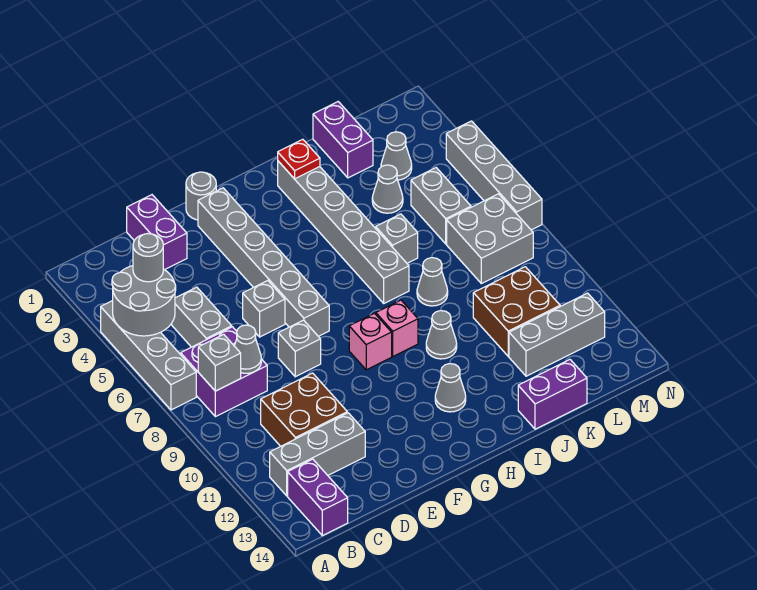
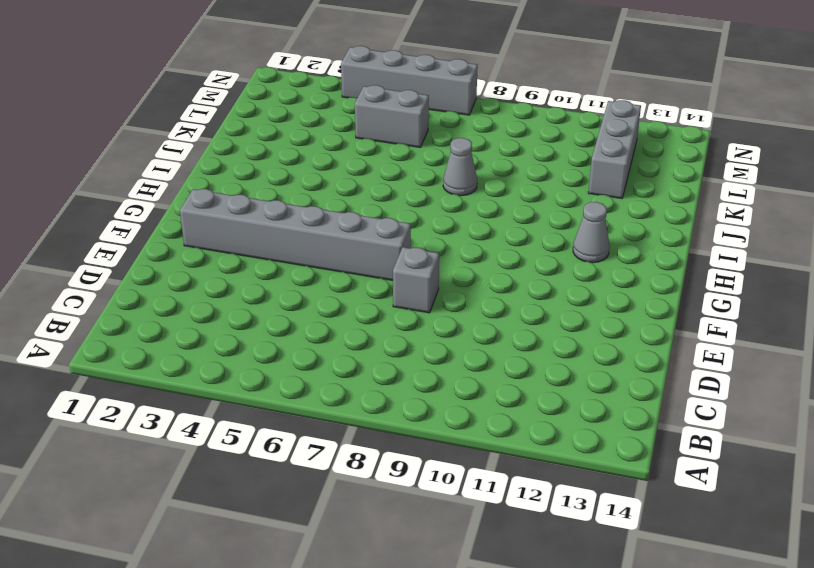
none -> grey brick A4:A7 level 1
none -> purple brick B7:C8 level 1
none -> grey brick B12:D12 level 1
none -> purple brick B13:B14 level 1

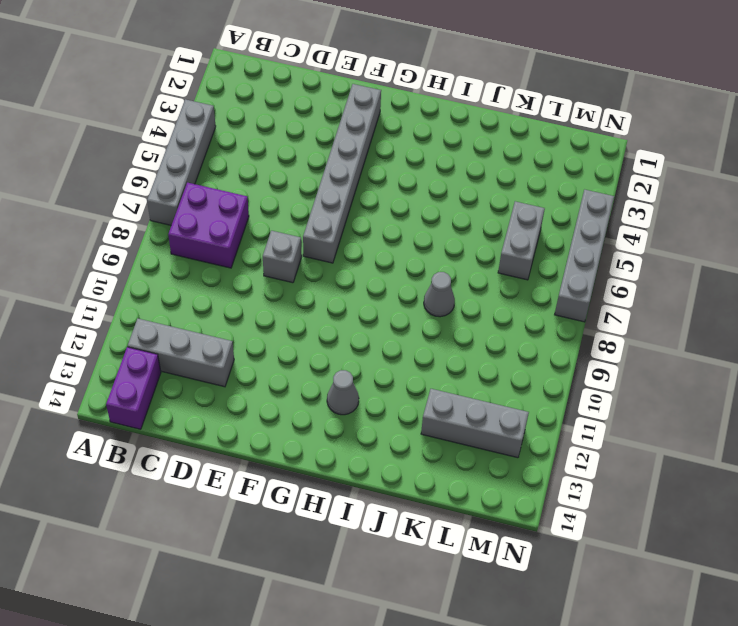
none -> grey brick C5:C6 level 1
none -> brown brick C10:D11 level 1
none -> purple brick D1:D2 level 1
none -> grey brick E6 level 1

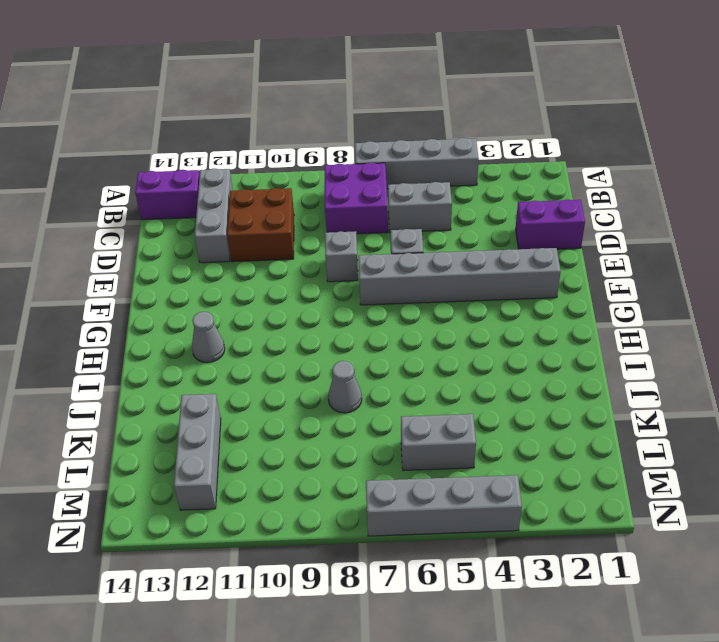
none -> grey round brick F1 level 1
none -> pink brick G9 level 1
none -> pink brick H9 level 1
none -> grey brick I2:I7 level 1

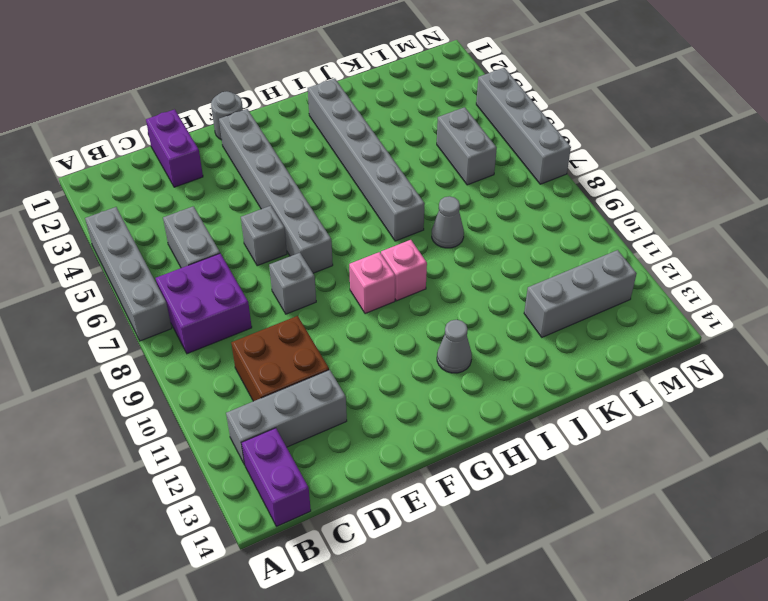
none -> grey cone I10 level 1
none -> grey brick J6 level 1
none -> purple brick J14:K14 level 1
none -> purple brick K1:K2 level 1

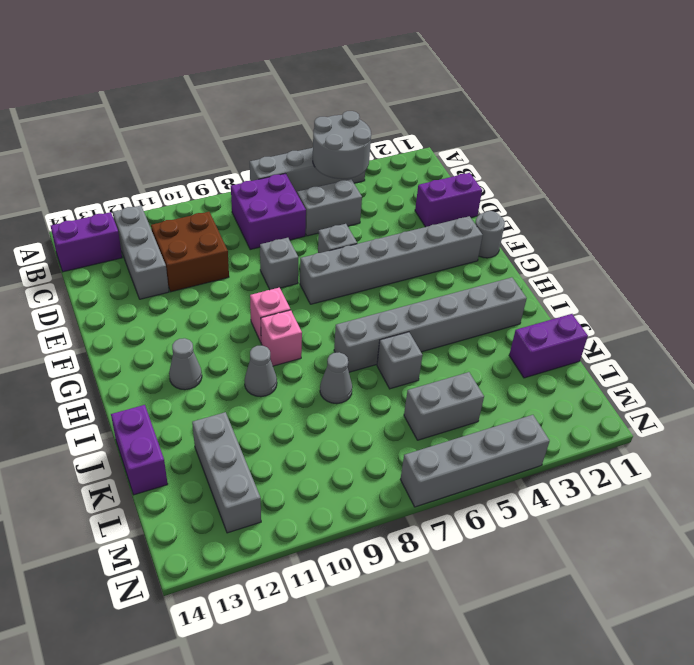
none -> grey cone K4 level 1
none -> brown brick K10:L11 level 1
none -> grey cone L3 level 1
none -> grey brick L7:M8 level 1

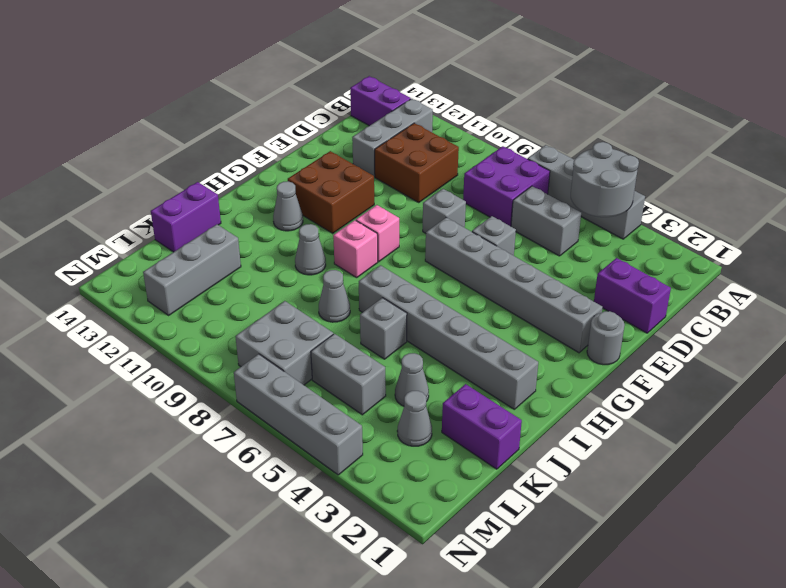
brown brick F11:G12 level 1 -> brown brick K10:L11 level 1
none -> grey brick B8 level 2
none -> grey cone C8 level 2
none -> red plate I2 level 2
none -> grey round brick B4 level 3

